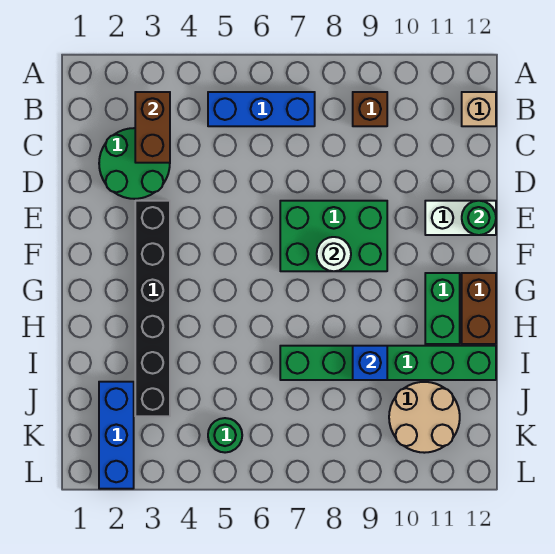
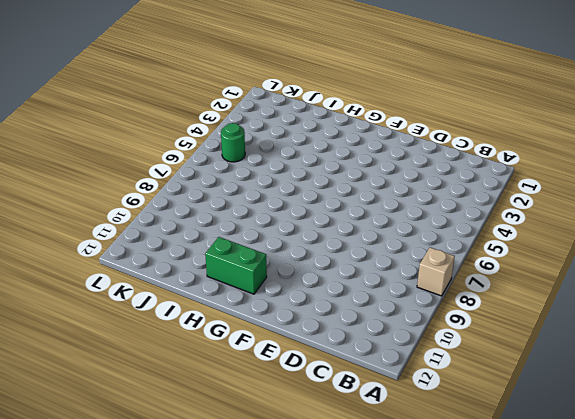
tan brick A8 level 1 -> tan brick B12 level 1
none -> blue brick B5:B7 level 1
none -> brown brick B9 level 1
none -> green round brick C2:D3 level 1

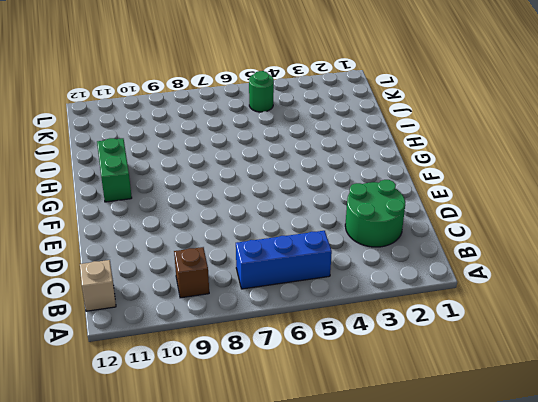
none -> black brick E3:J3 level 1
none -> green brick E7:F9 level 1
none -> white brick E11:E12 level 1

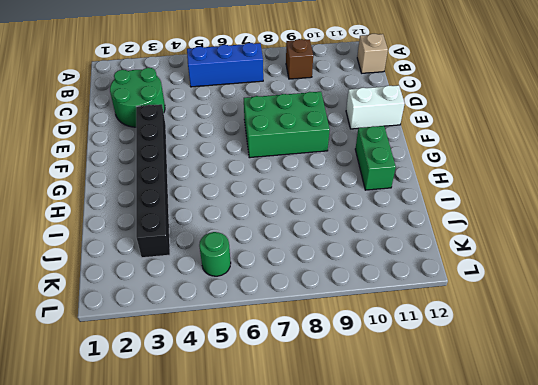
none -> brown brick G12:H12 level 1
none -> green brick I7:I12 level 1
none -> blue brick J2:L2 level 1

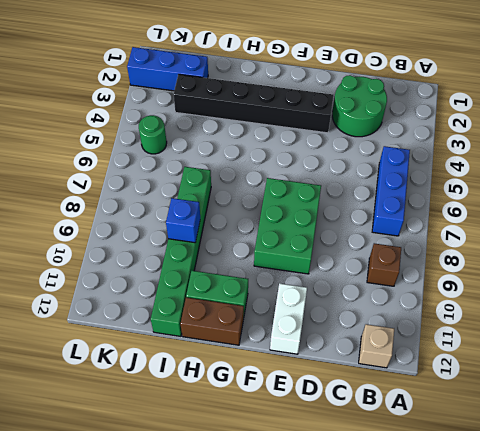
none -> tan round brick J10:K11 level 1
none -> brown brick B3:C3 level 2
none -> green round brick E12 level 2

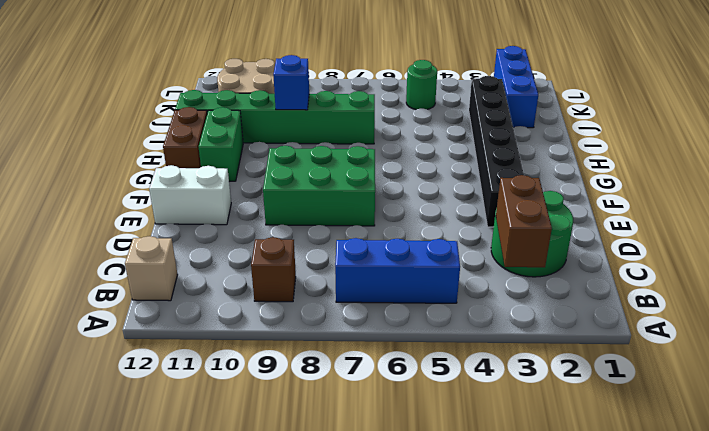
none -> green round brick E12 level 2
none -> white round brick F8 level 2

